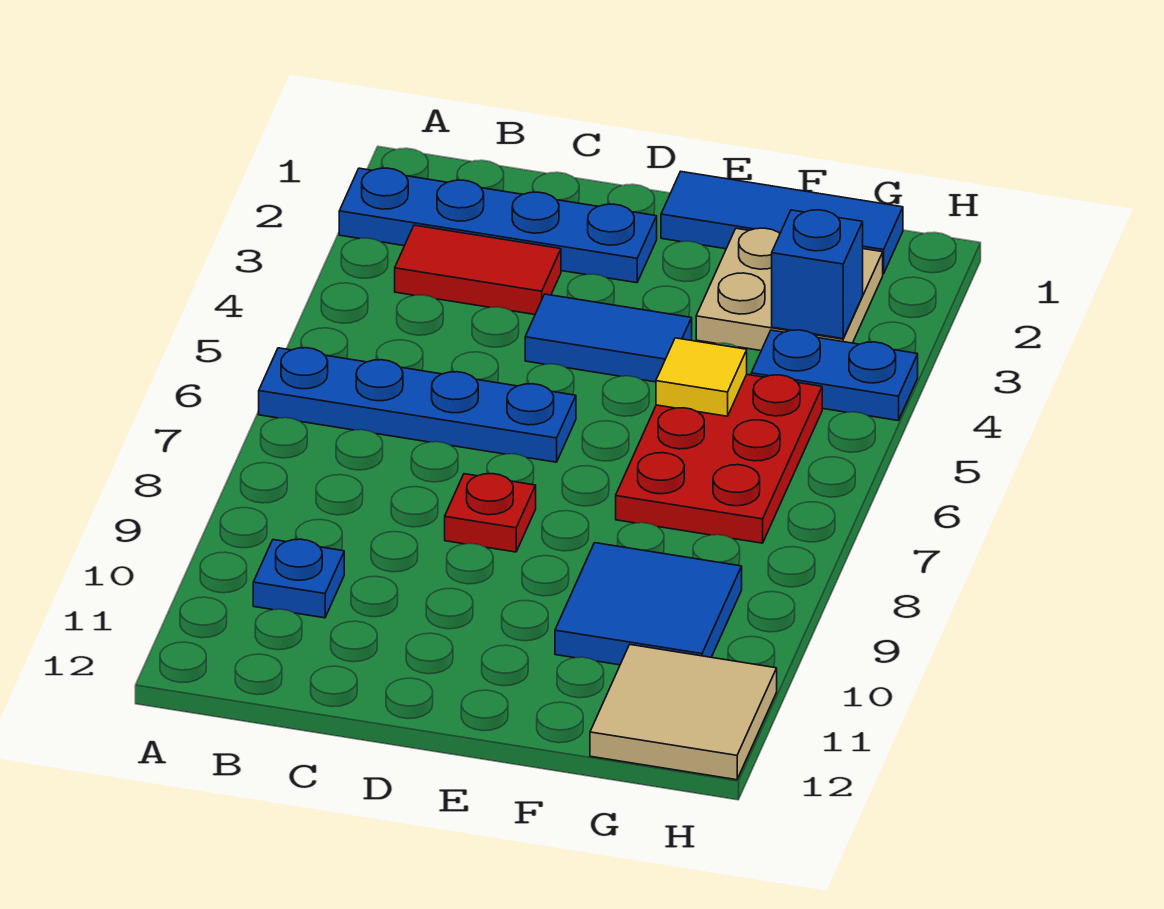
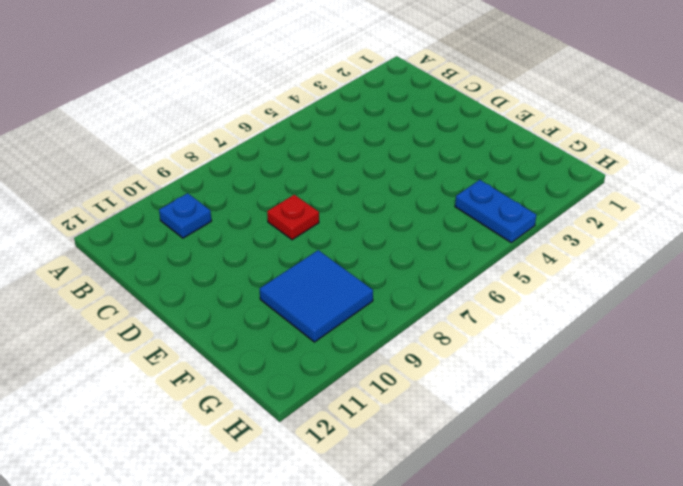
none -> blue plate A2:D2 level 1
none -> blue plate A6:D6 level 1
none -> red tile B3:C3 level 1

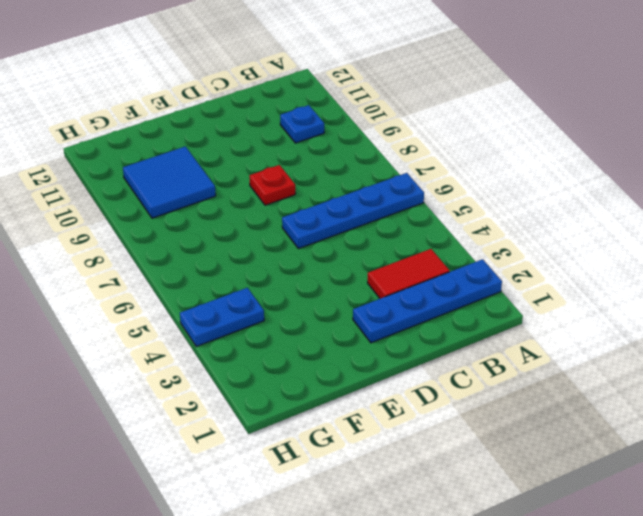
none -> blue tile D4:E4 level 1
none -> blue tile E1:G1 level 1
none -> tan plate F2:G3 level 1

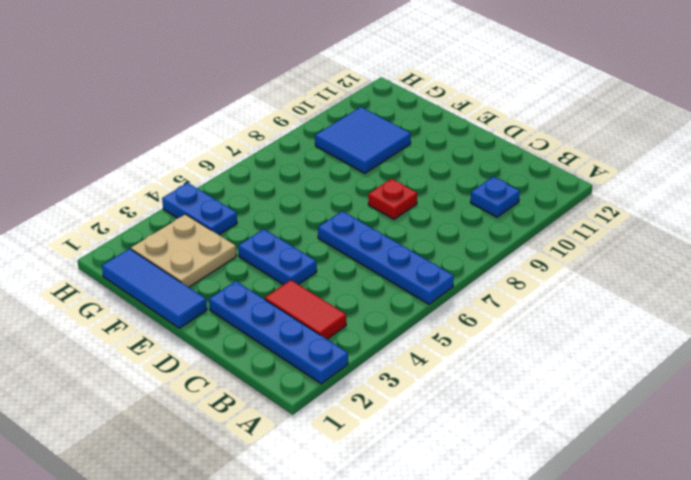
blue plate D4:E4 level 1 -> blue tile D4:E4 level 1
none -> red plate F5:G7 level 1
none -> tan tile G11:H12 level 1
none -> yellow tile F5 level 2

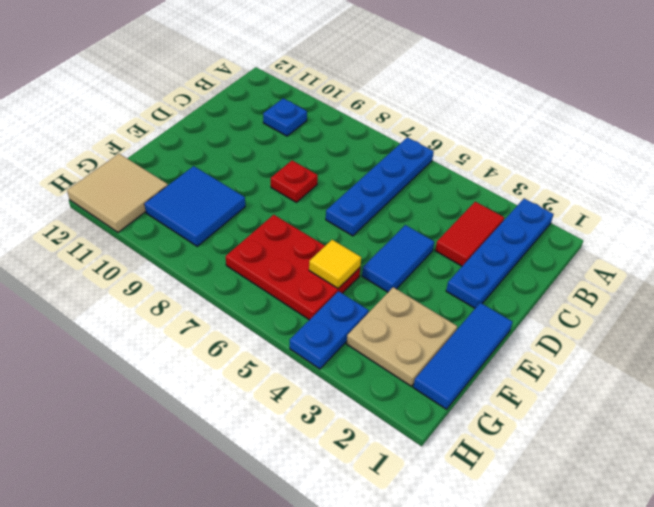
none -> blue brick G3 level 2

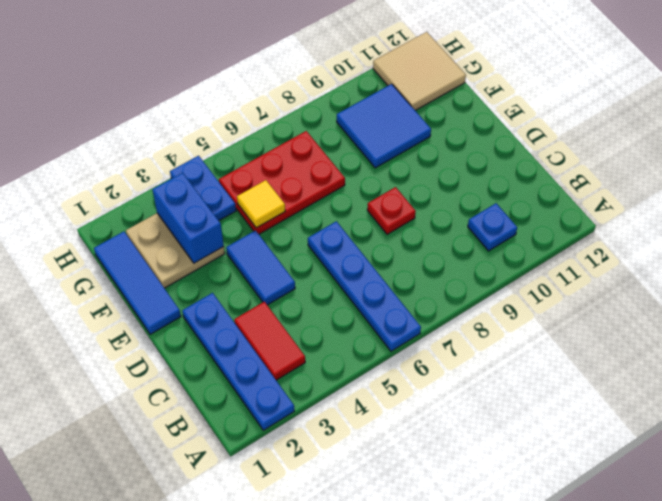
blue brick F3:G3 level 2 -> blue brick G3 level 2

